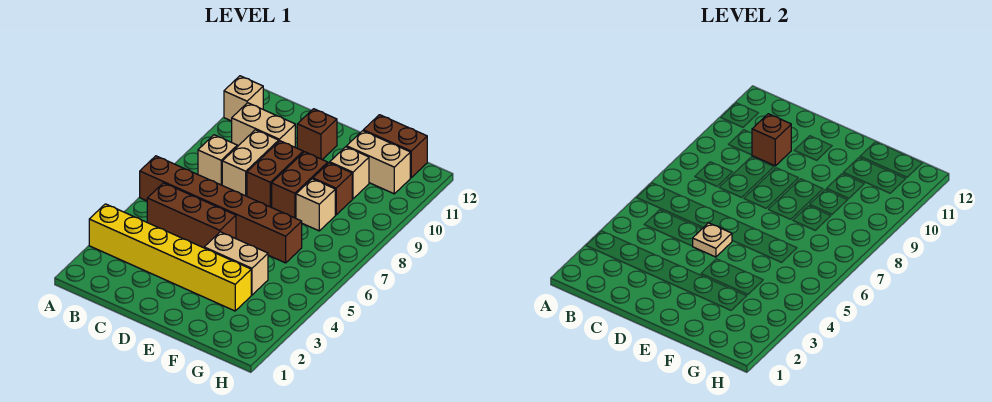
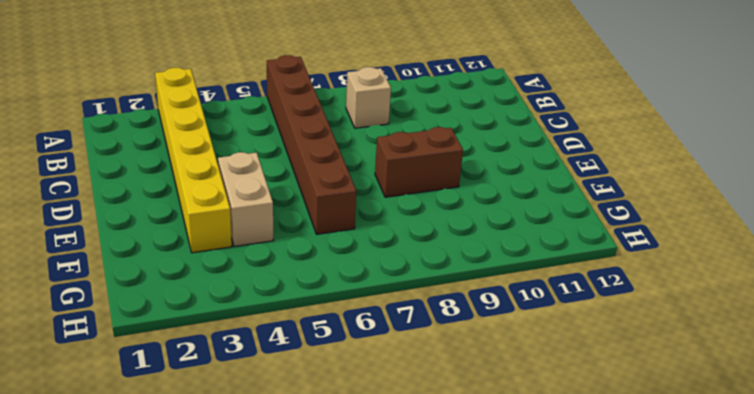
none -> tan brick A11 level 1
none -> brown brick B5:D5 level 1
none -> tan brick B10:C10 level 1

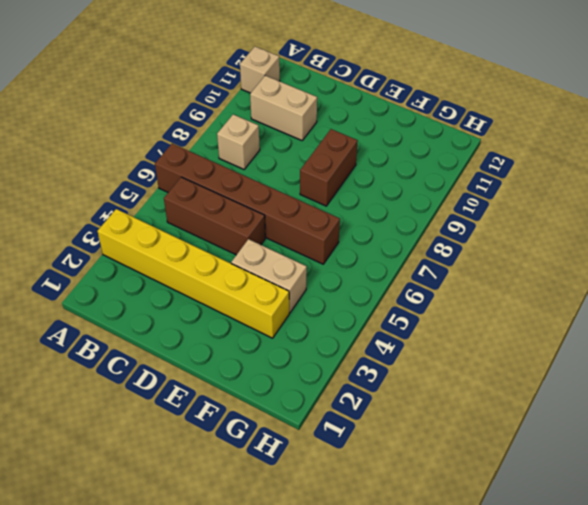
none -> tan brick C8:C9 level 1
none -> brown brick D8:D9 level 1
none -> brown brick D11 level 1

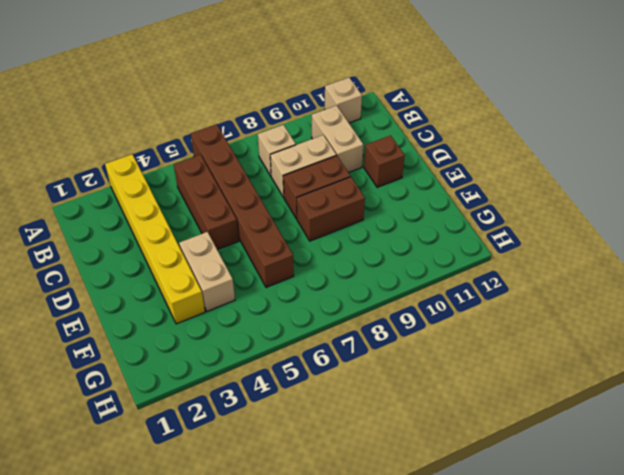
none -> tan brick F8 level 1
none -> brown brick F9 level 1
none -> tan brick F10 level 1

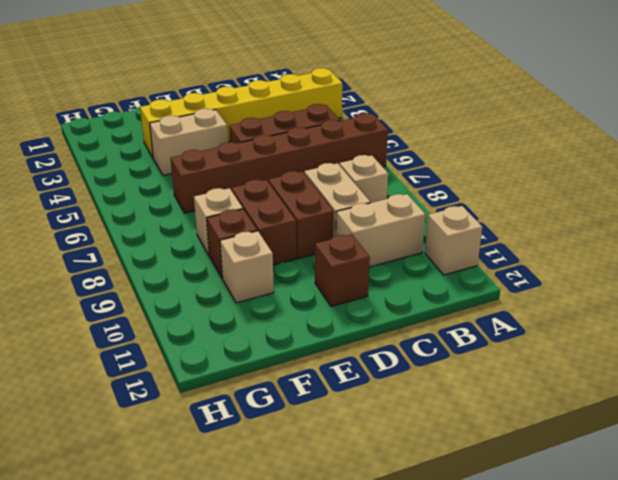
none -> tan brick F11:G11 level 1
none -> brown brick F12:G12 level 1
none -> brown brick C10 level 2

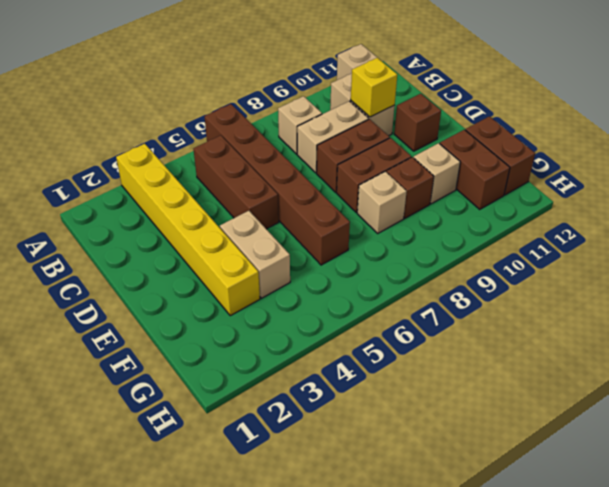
yellow brick C10 level 2 -> brown brick C10 level 2
brown brick F11:G11 level 1 -> tan brick F11:G11 level 1
none -> tan plate D5 level 2

